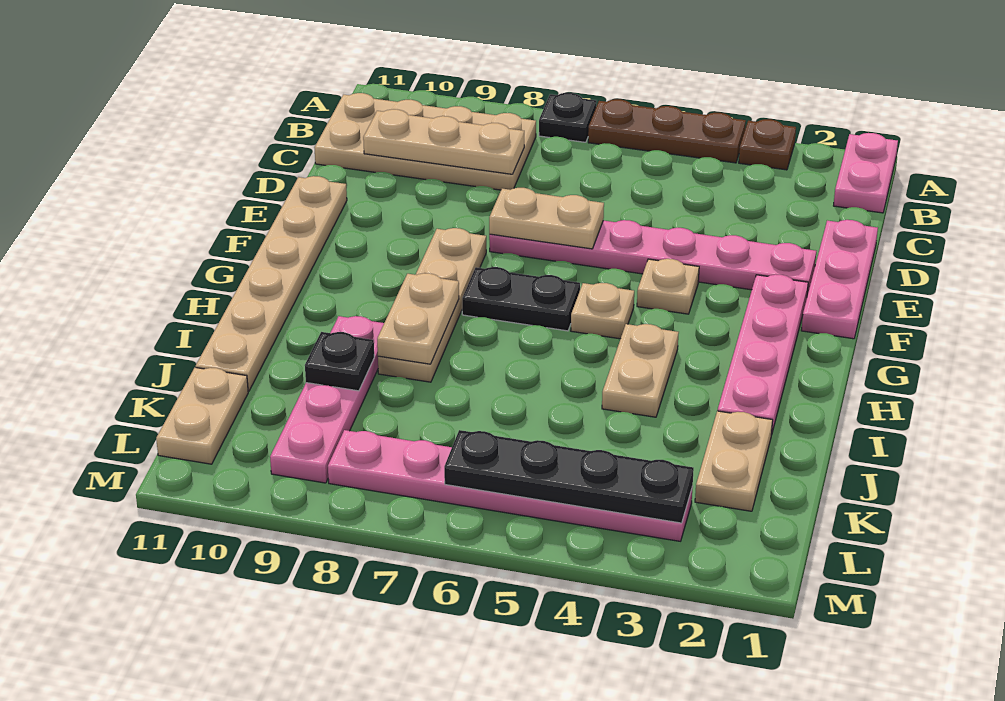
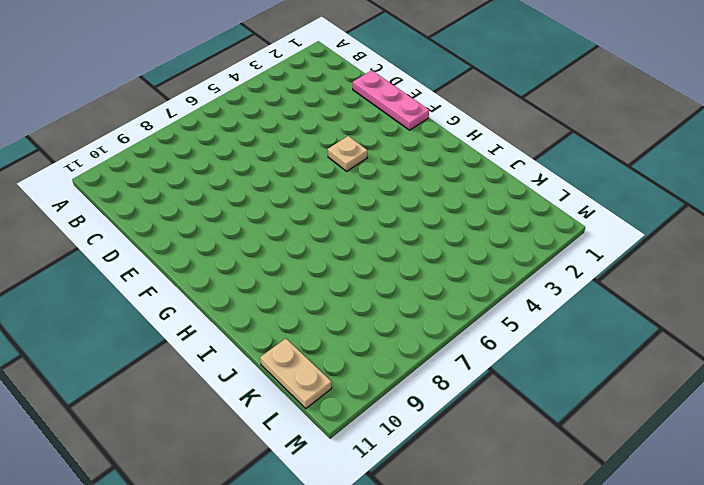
none -> pink plate A1:B1 level 1
none -> brown plate A3 level 1
none -> brown plate A4:A6 level 1

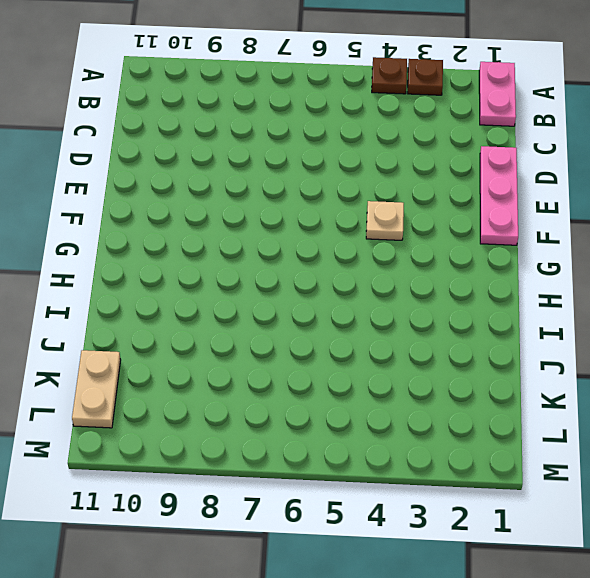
brown plate A4 level 1 -> brown plate A4:A6 level 1
none -> black plate A7 level 1
none -> tan plate B8:C11 level 1
none -> pink plate E2:E7 level 1

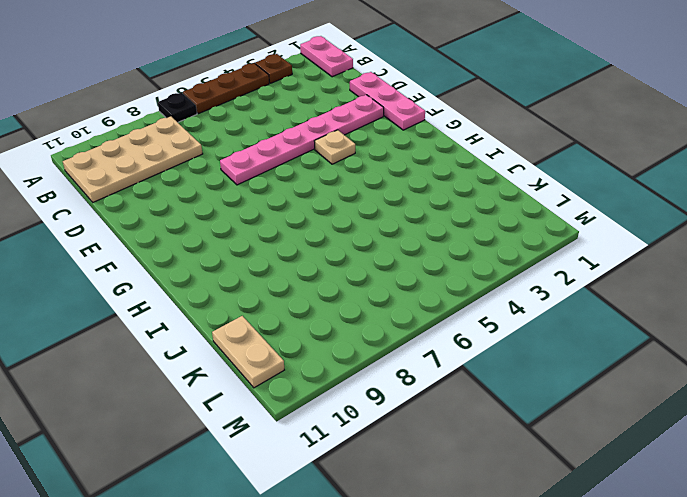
none -> tan plate E11:J11 level 1
none -> pink plate F2:I2 level 1
none -> tan plate F8:I8 level 1

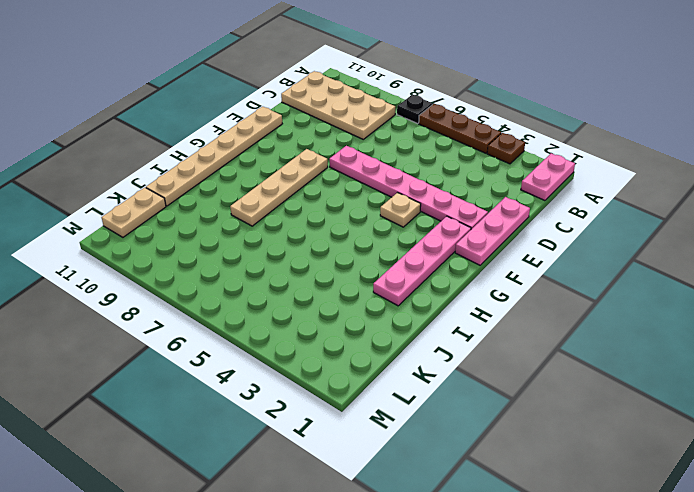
none -> tan plate G5 level 1
none -> black plate G6:G7 level 1
none -> tan plate H4:I4 level 1

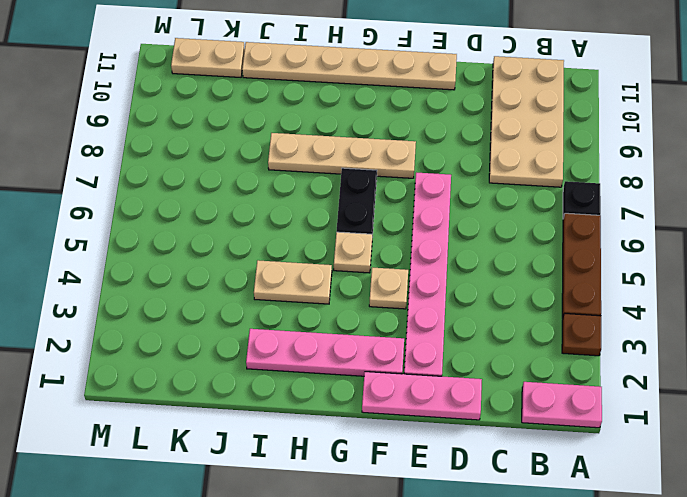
none -> pink plate I9:L9 level 1
none -> tan plate J2:K2 level 1
none -> pink plate L3:L8 level 1

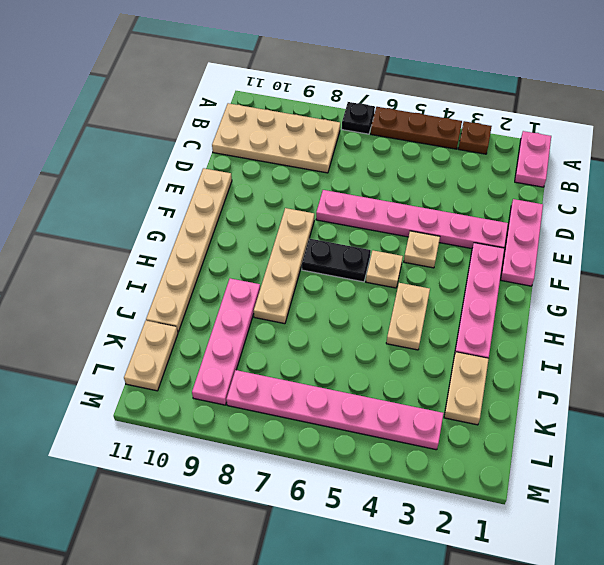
none -> tan plate C8:C10 level 2
none -> tan plate E6:E7 level 2
none -> tan plate H8:I8 level 2

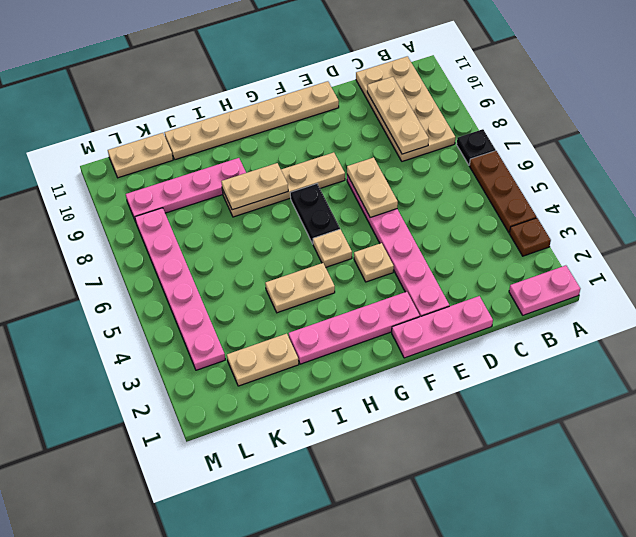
none -> black plate J9 level 2
none -> black plate L3:L6 level 2

